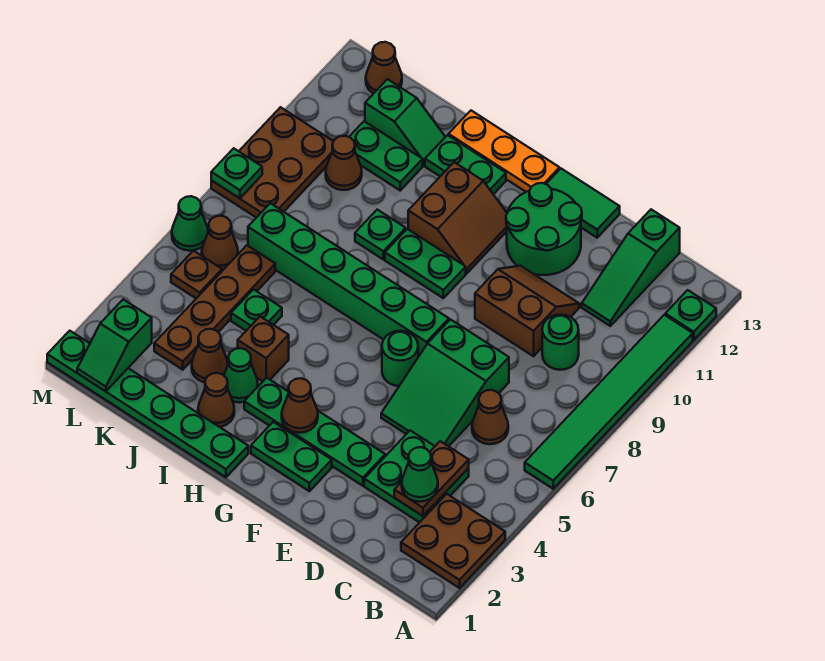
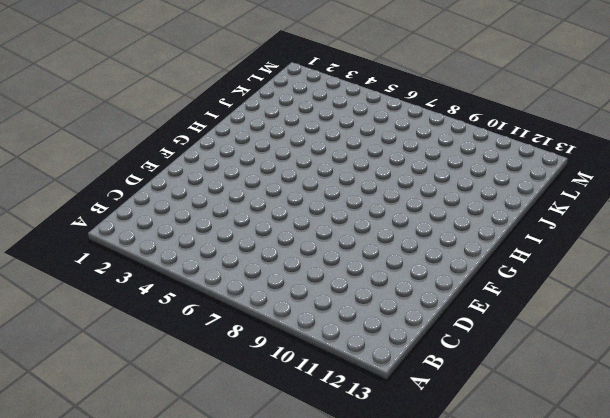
none -> brown plate A2:B3 level 1
none -> green tile A6:A11 level 1
none -> green plate A12 level 1
none -> green plate C3:D4 level 1

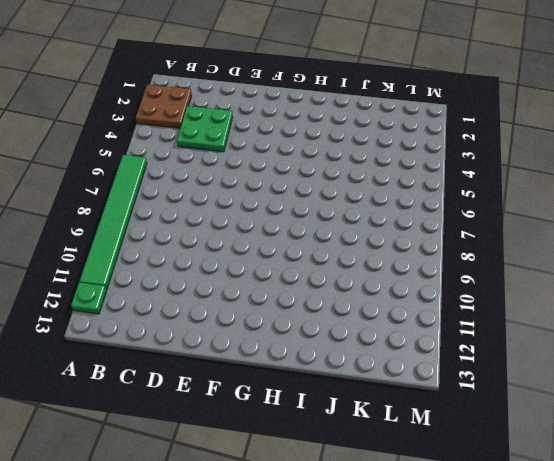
none -> brown cone C6 level 1
none -> green round brick C9 level 1
none -> green slope C11:C13 level 1 top 13
none -> green slope D5:E7 level 1 top 7

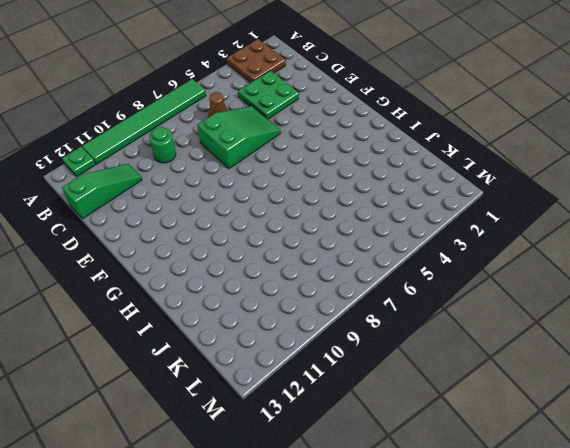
none -> brown slope D9:E10 level 1 top 9
none -> green plate E3:H3 level 1
none -> green round brick E11:F12 level 1
none -> green tile E13:F13 level 1

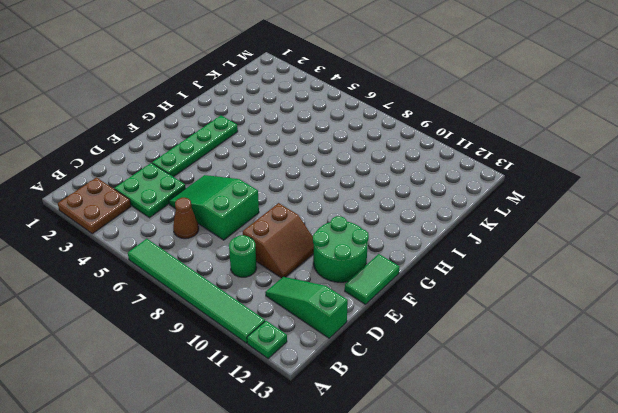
none -> green plate F2:G2 level 1
none -> green round brick F6 level 1
none -> green brick F7:K7 level 1
none -> green plate G9:H9 level 1

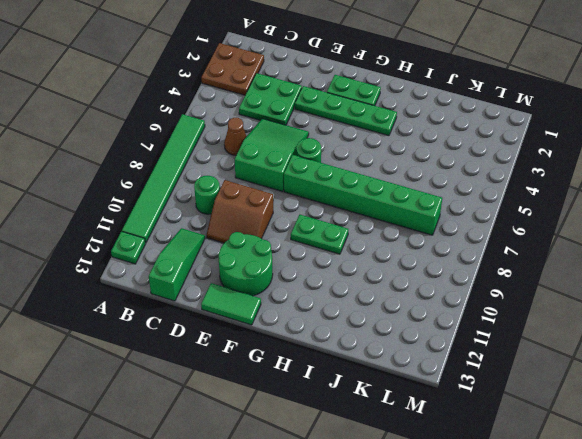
none -> brown slope G10:H11 level 1 top H
none -> orange plate G13:I13 level 1
none -> green plate H1:M1 level 1
none -> green plate H12:I12 level 1

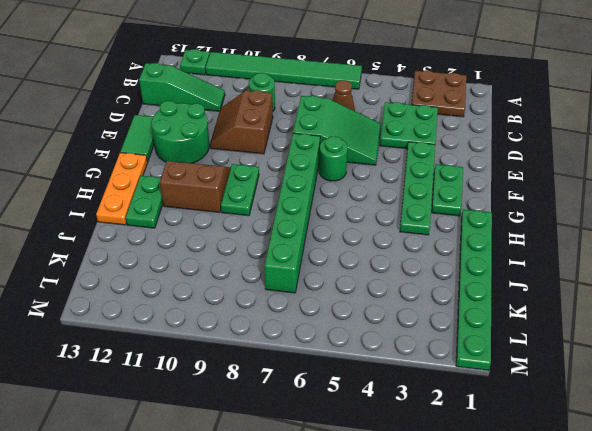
none -> brown cone I2 level 1
none -> green cone I3 level 1
none -> brown brick I4 level 1
none -> green plate I9 level 1

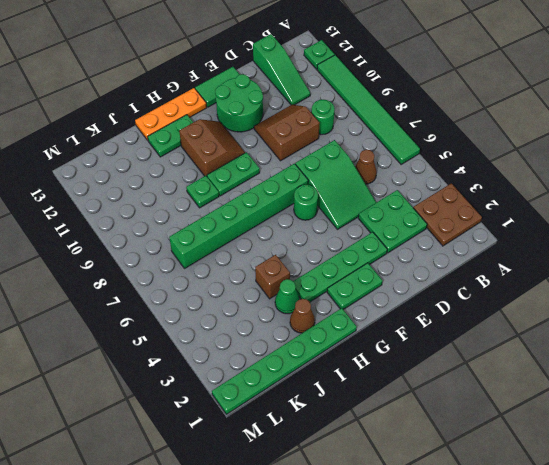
none -> brown cone J3 level 1
none -> green plate J5 level 1
none -> green plate J11:K11 level 1
none -> green slope J12:K12 level 1 top K

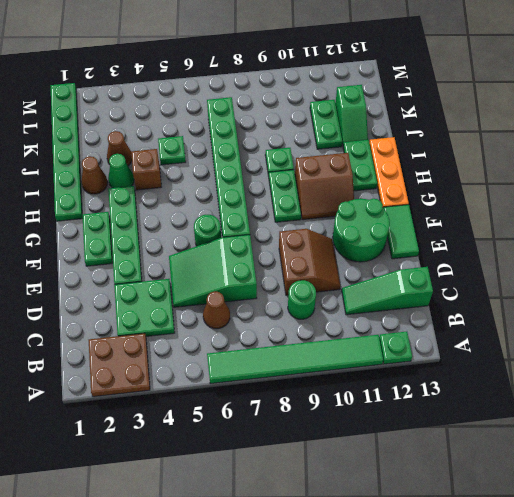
none -> brown plate K3:K6 level 1
none -> brown cone K10 level 1
none -> brown plate L5 level 1
none -> brown cone L6 level 1

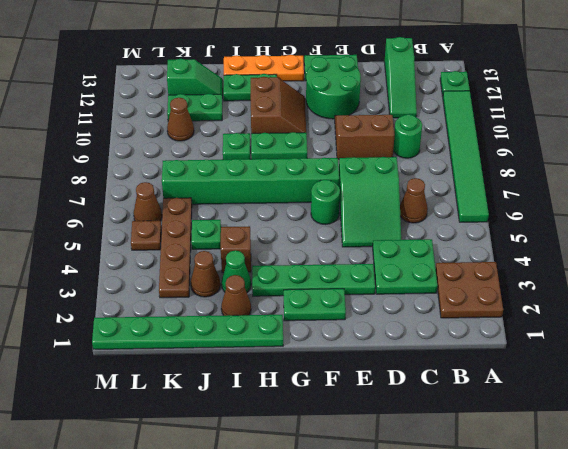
none -> brown plate L8:M10 level 1
none -> brown cone L13 level 1
none -> green cone M6 level 1
none -> brown plate C3:C4 level 2

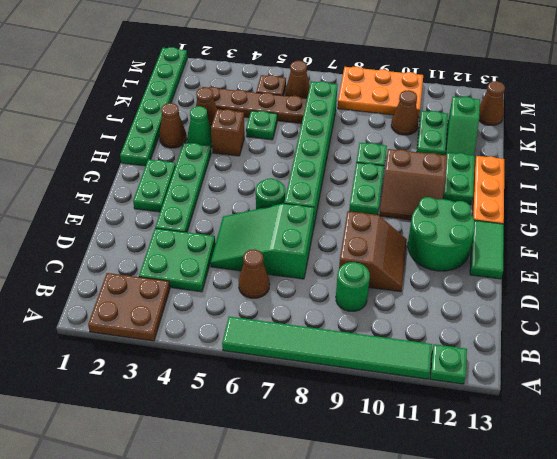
orange plate L8:M10 level 1 -> brown plate L8:M10 level 1
none -> green slope C11:C13 level 1 top 13
none -> green cone M6 level 1
none -> brown plate C3:C4 level 2
none -> brown cone G3 level 2

